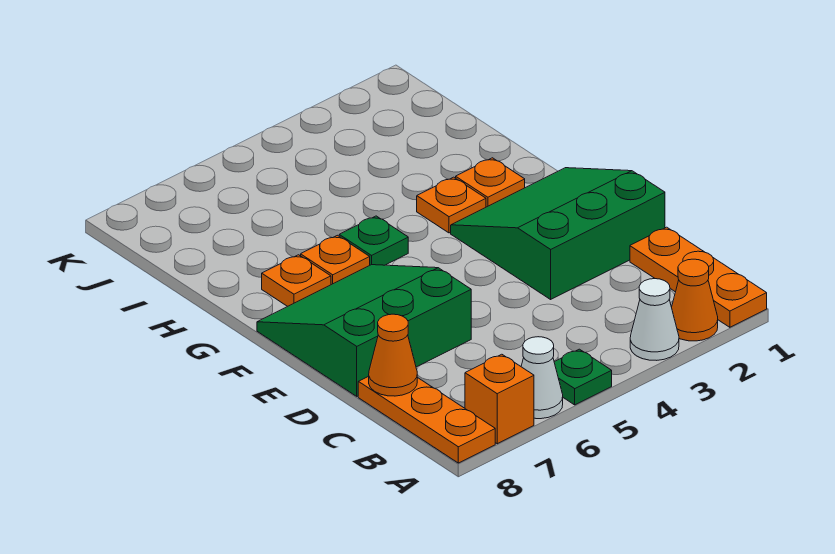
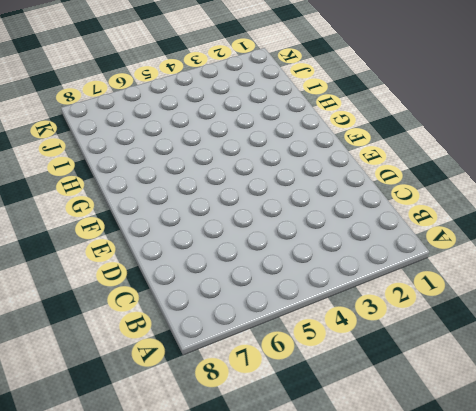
none -> orange plate A1:C1 level 1
none -> orange cone A2 level 1
none -> white cone A3 level 1

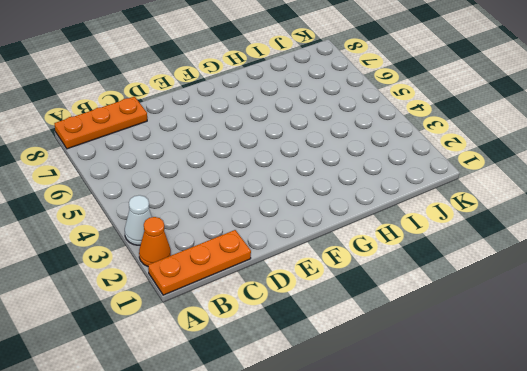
none -> green plate A5 level 1
none -> white cone A6 level 1
none -> orange brick A7 level 1

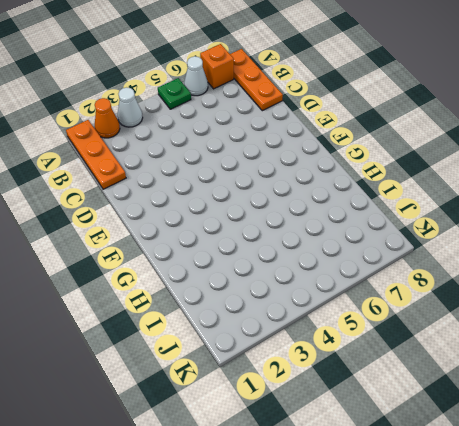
none -> green slope D1:F3 level 1 top D
none -> green slope D6:F8 level 1 top D
none -> orange plate G2 level 1

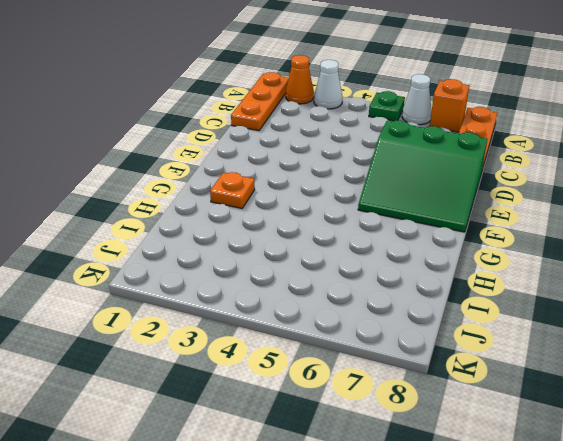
none -> green slope D1:F3 level 1 top D
none -> orange plate G3 level 1
none -> green plate G5 level 1

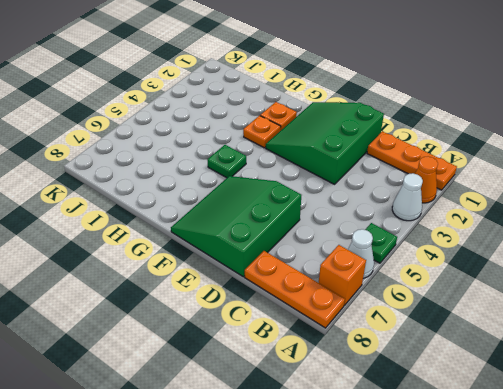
none -> orange plate G6 level 1
none -> orange plate G7 level 1
none -> orange cone C8 level 2

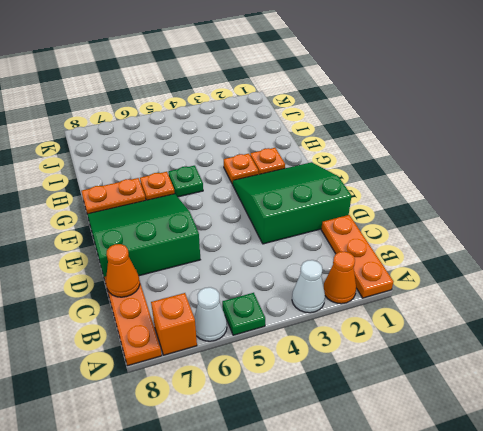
orange plate G7:G8 level 1 -> orange plate G7 level 1

